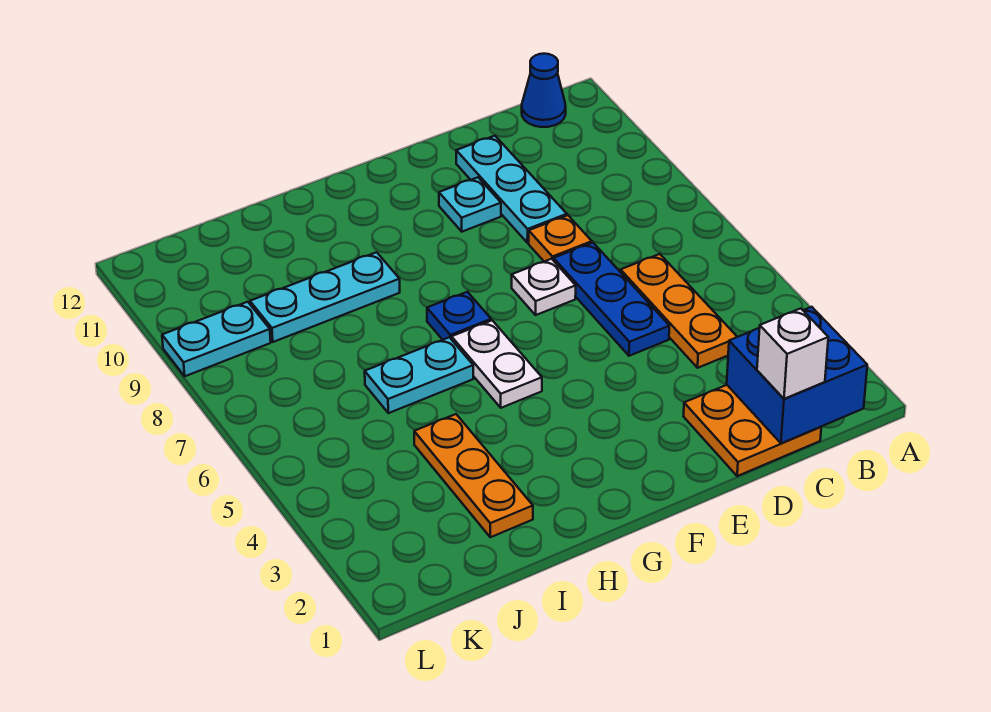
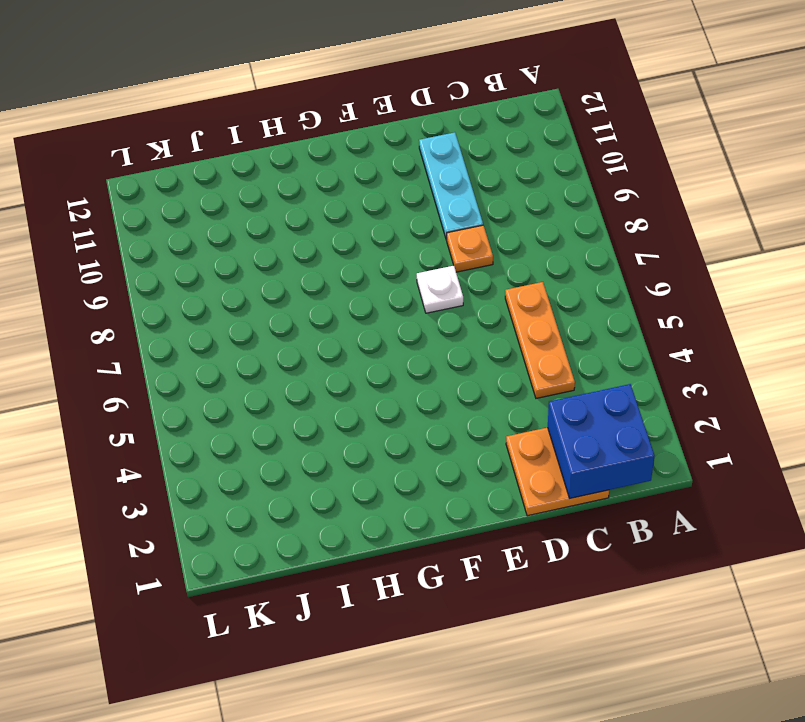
none -> blue cone B12 level 1
none -> blue plate D5:D7 level 1
none -> cyan plate E10 level 1

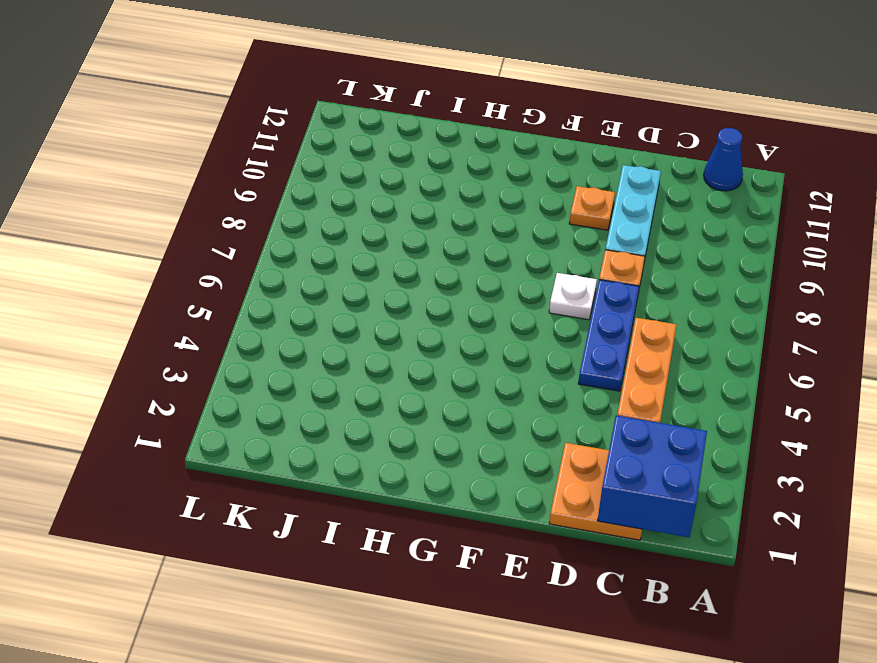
orange plate E10 level 1 -> cyan plate E10 level 1
none -> white plate G5:G6 level 1
none -> blue plate G7 level 1
none -> cyan plate H6:I6 level 1

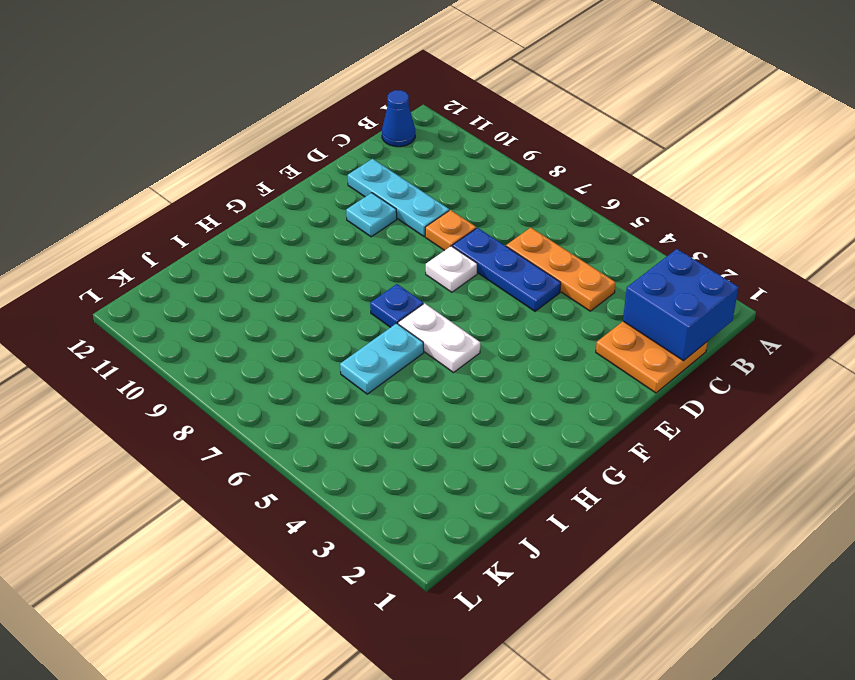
none -> cyan plate H9:J9 level 1
none -> orange plate I2:I4 level 1
none -> cyan plate K9:L9 level 1

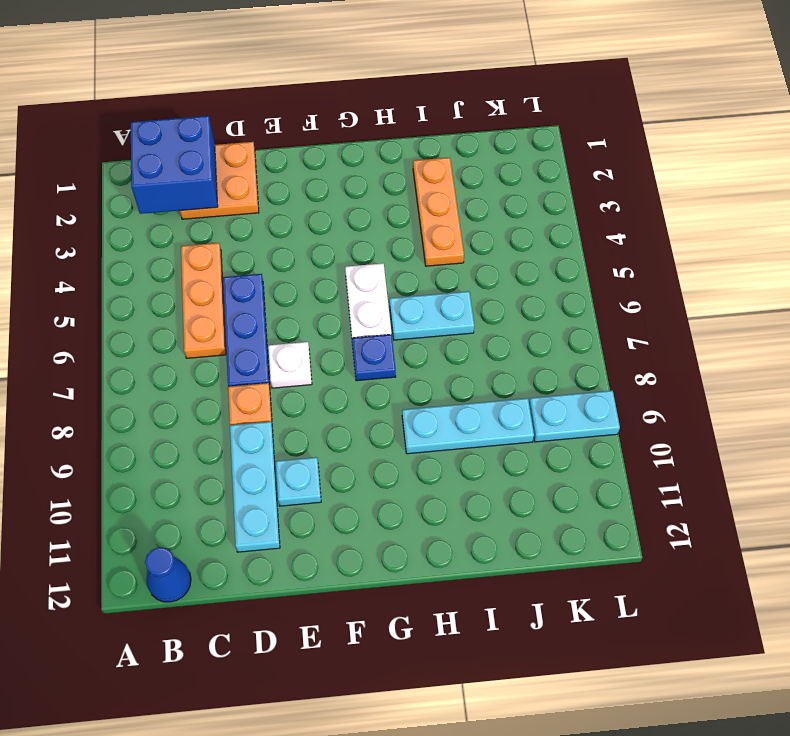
none -> white brick C1 level 3

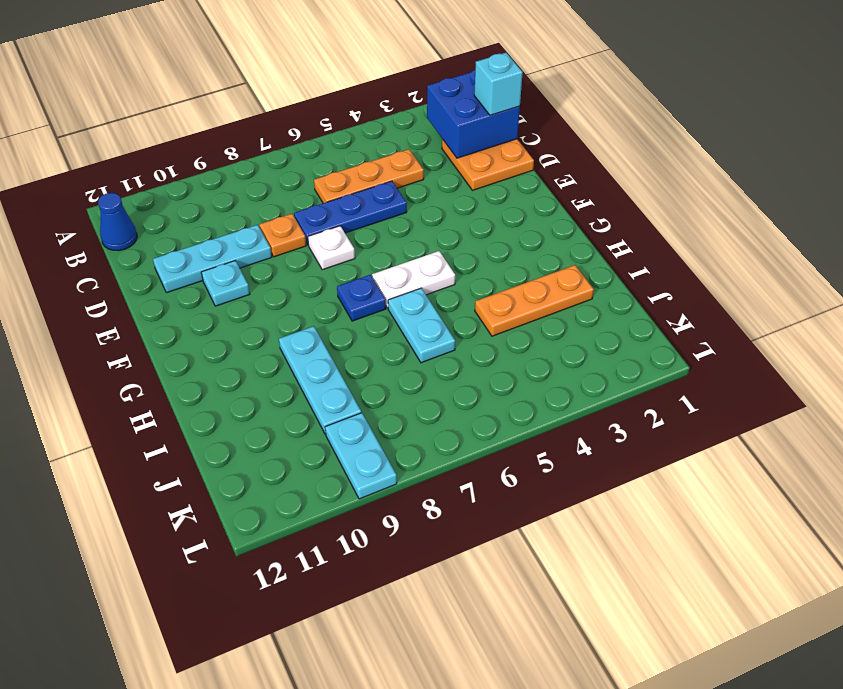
cyan brick C1 level 3 -> white brick C1 level 3

